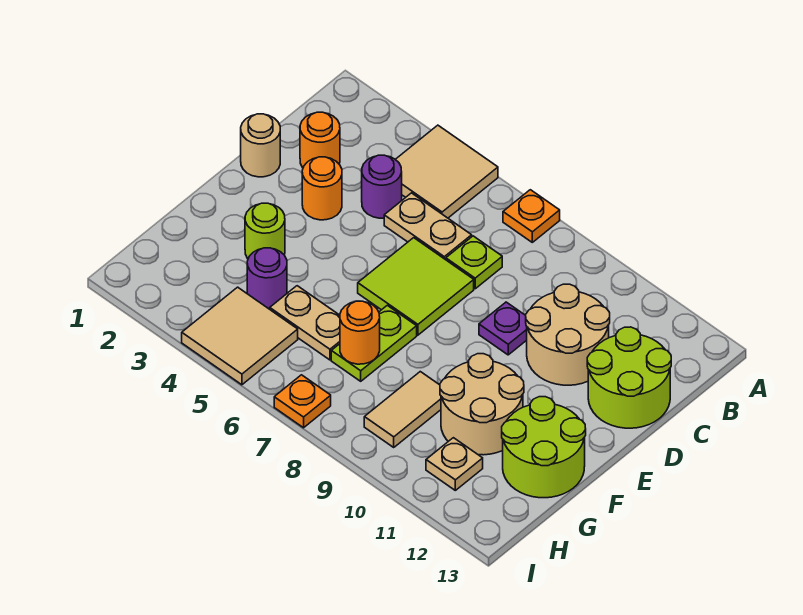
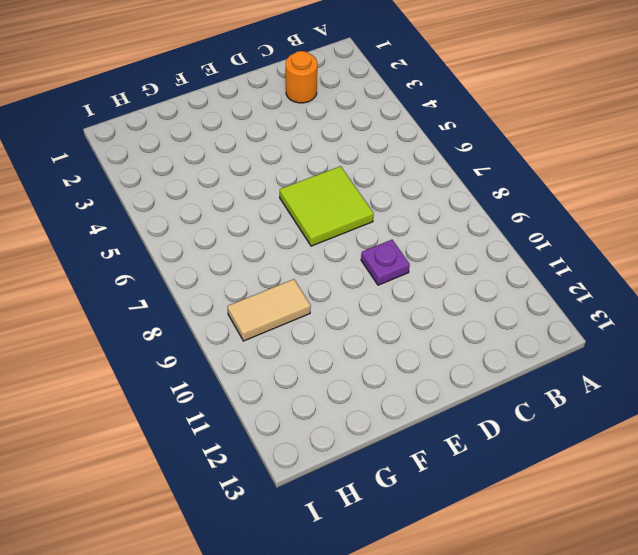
none -> tan tile A4:B5 level 1
none -> orange plate A7 level 1
none -> purple round brick C4 level 1

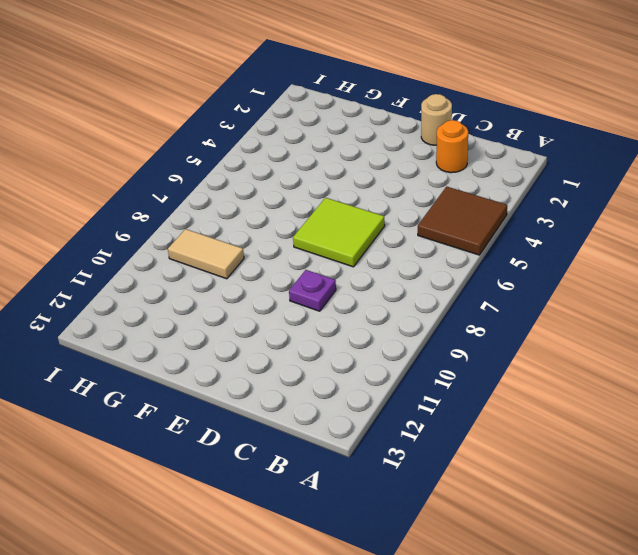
brown tile A4:B5 level 1 -> tan tile A4:B5 level 1
none -> orange plate A7 level 1
none -> purple round brick C4 level 1
none -> tan plate C5:C6 level 1

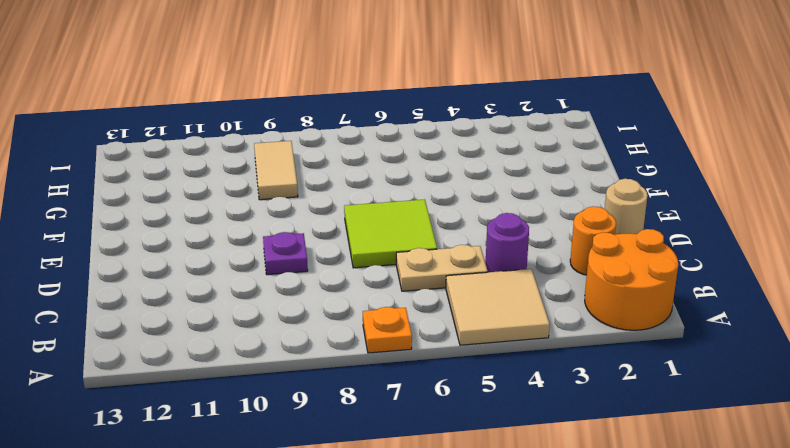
orange round brick A1:B2 level 1 -> none
none -> lime plate C7 level 1
none -> tan round brick C10:D11 level 1
none -> lime round brick C12:D13 level 1

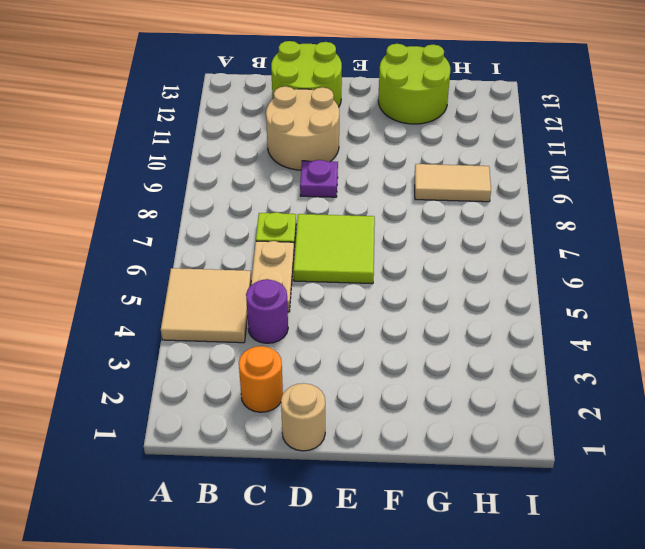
none -> orange plate A7 level 1
none -> orange round brick D3 level 1
none -> lime round brick F3 level 1

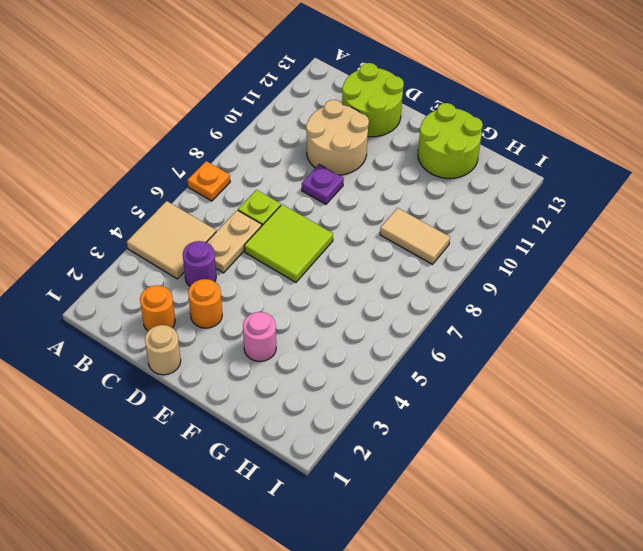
pink round brick F3 level 1 -> lime round brick F3 level 1
none -> lime plate F7:G7 level 1
none -> tan round brick F10:G11 level 1
none -> purple round brick G4 level 1

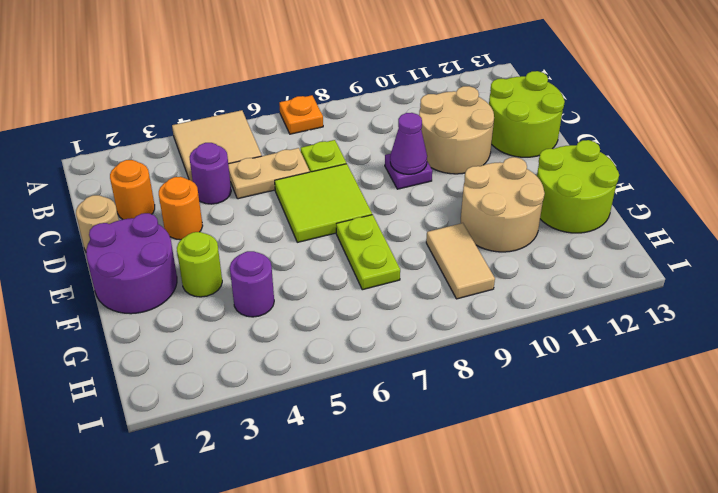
purple cone D9 level 2 -> none
purple round brick E1:F2 level 1 -> none
none -> tan plate G5:G6 level 1
none -> tan tile H4:I5 level 1
none -> tan plate H11 level 1

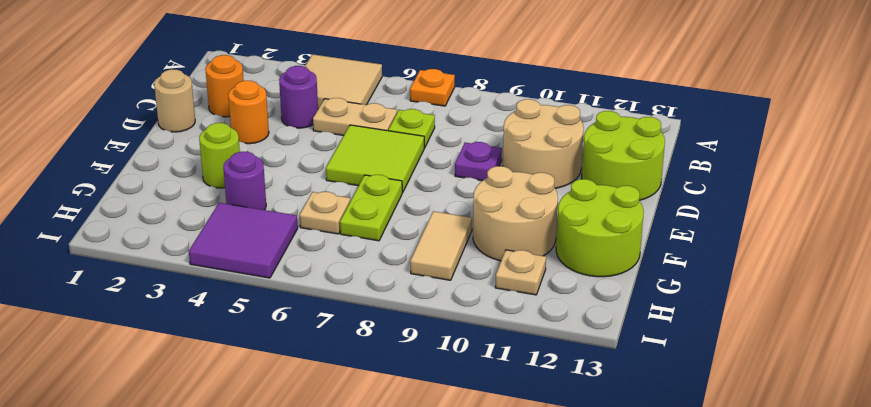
tan plate G6 level 1 -> tan plate G5:G6 level 1
purple tile H4:I5 level 1 -> tan tile H4:I5 level 1
none -> orange plate I7 level 1
none -> orange round brick G7 level 2

